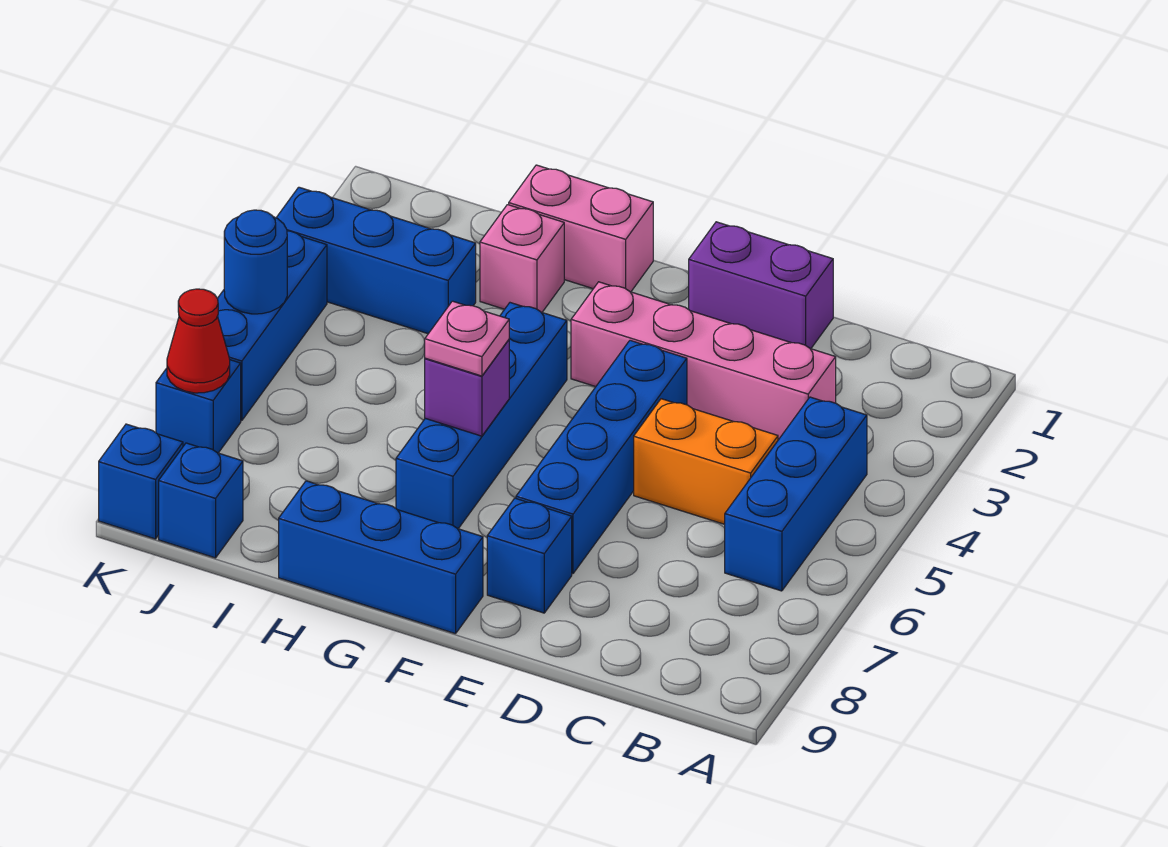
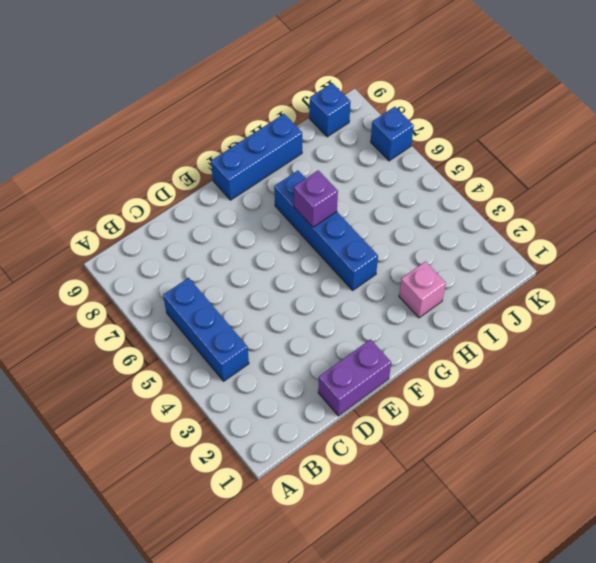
none -> pink brick C3:F3 level 1
none -> orange brick C5:D5 level 1
none -> blue brick E4:E7 level 1

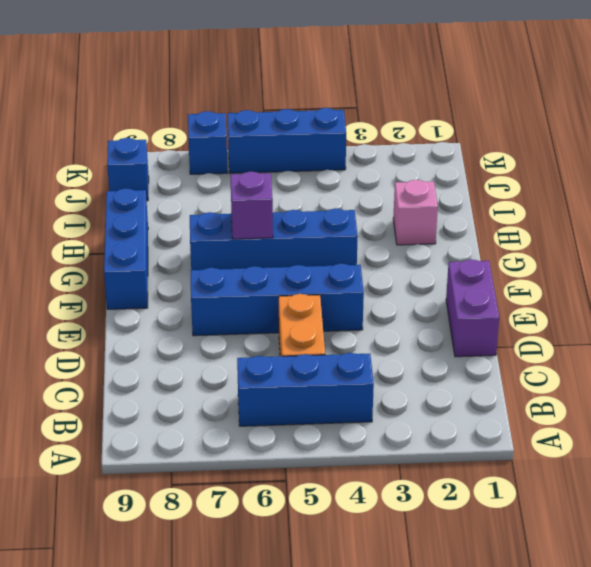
none -> pink brick C3:F3 level 1
none -> blue brick E8 level 1
none -> pink brick G1:H1 level 1

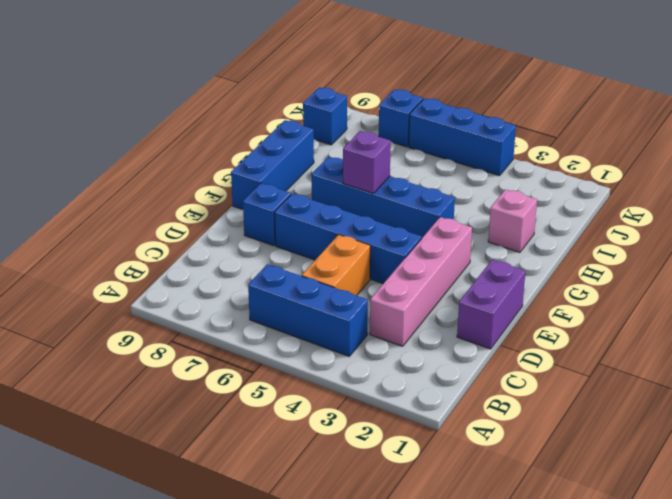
none -> pink brick G1:H1 level 1
none -> blue brick I3:K3 level 1
none -> blue brick K9 level 1

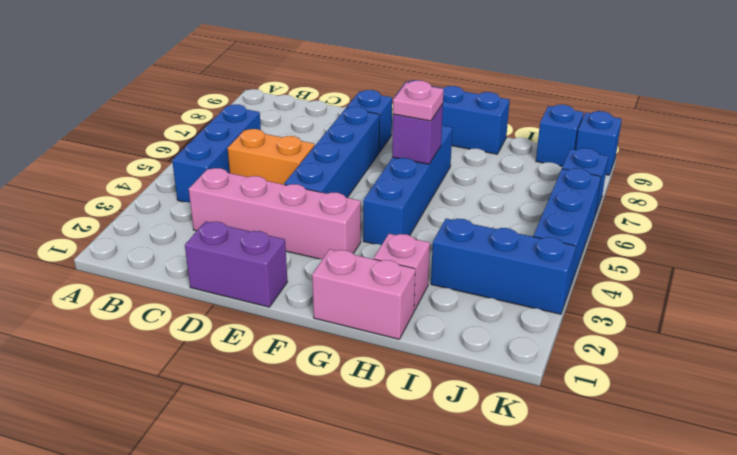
none -> blue round brick K5 level 2
none -> red cone K7 level 2

